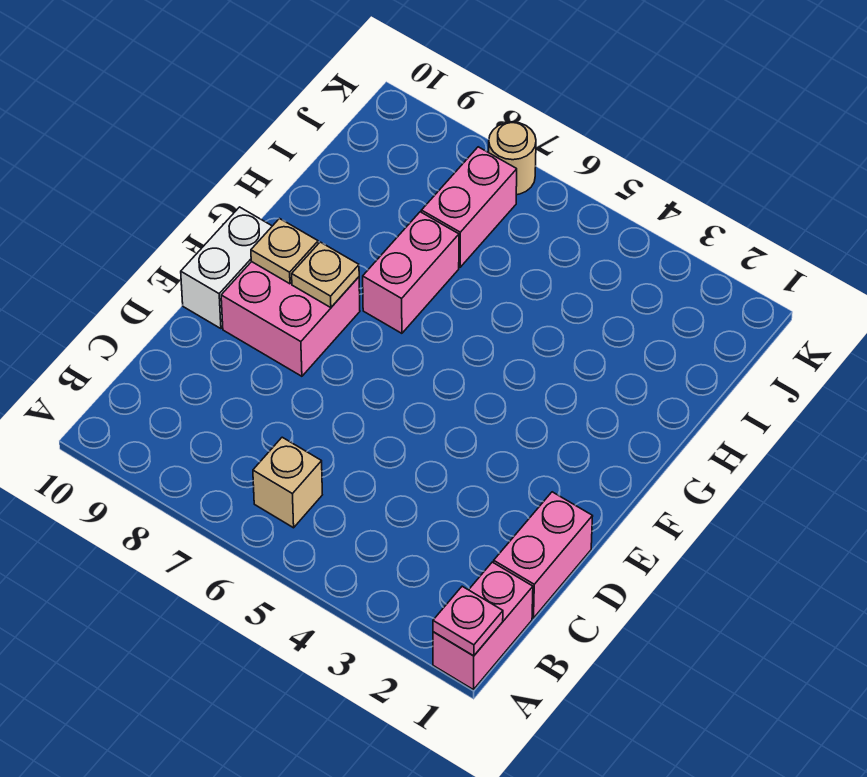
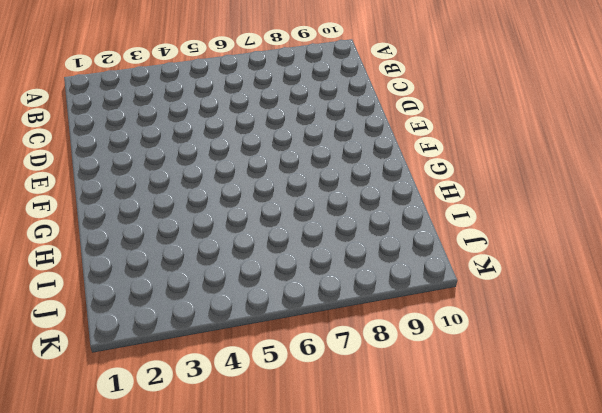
none -> pink brick A1:B1 level 1
none -> tan brick B6 level 1

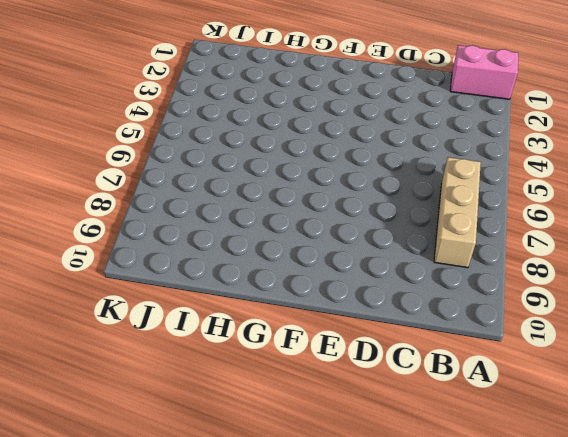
tan brick B6:B8 level 1 -> tan brick B6 level 1
none -> pink brick C1:D1 level 1
none -> pink brick E8:F9 level 1

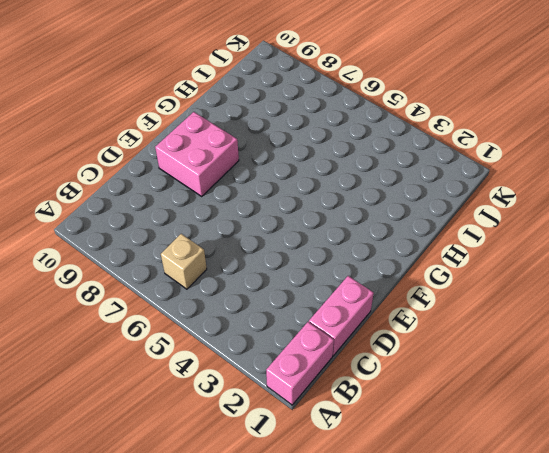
none -> white brick E10:F10 level 1
none -> pink brick G7:H7 level 1

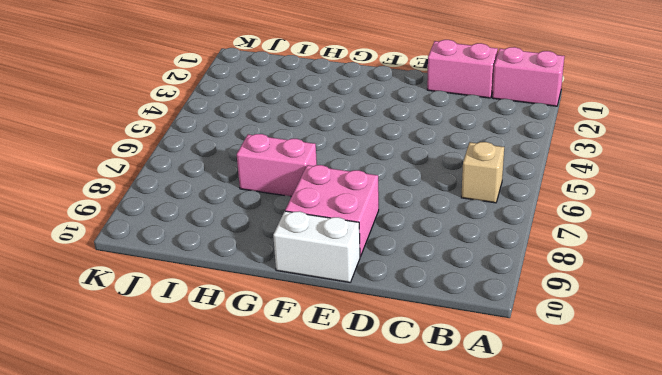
none -> pink brick I7:J7 level 1
none -> tan round brick K7 level 1

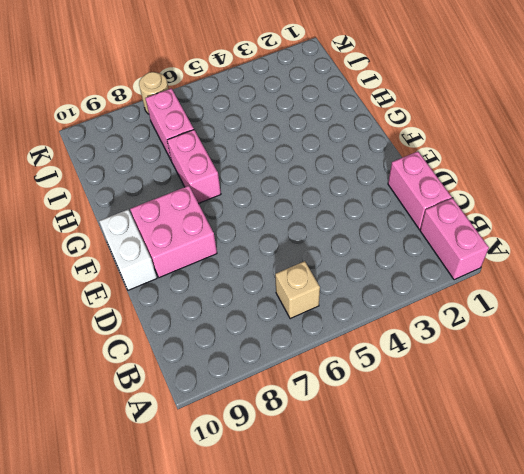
none -> pink plate A1 level 2
none -> tan plate F8 level 2

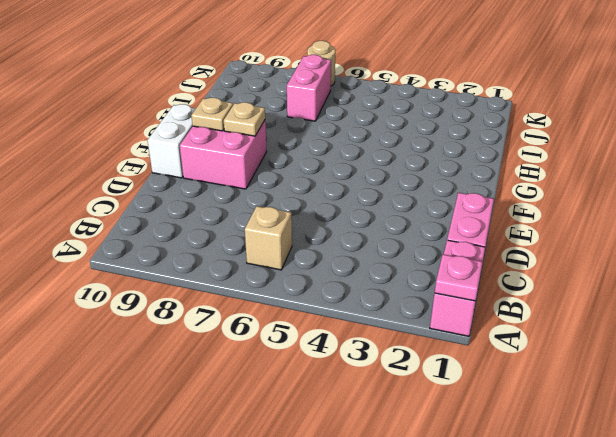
none -> pink brick G7:H7 level 1

